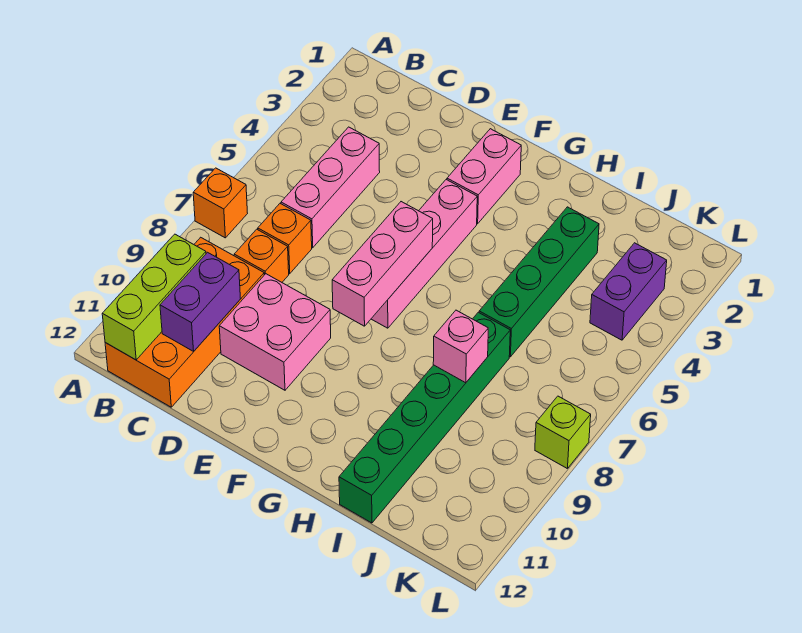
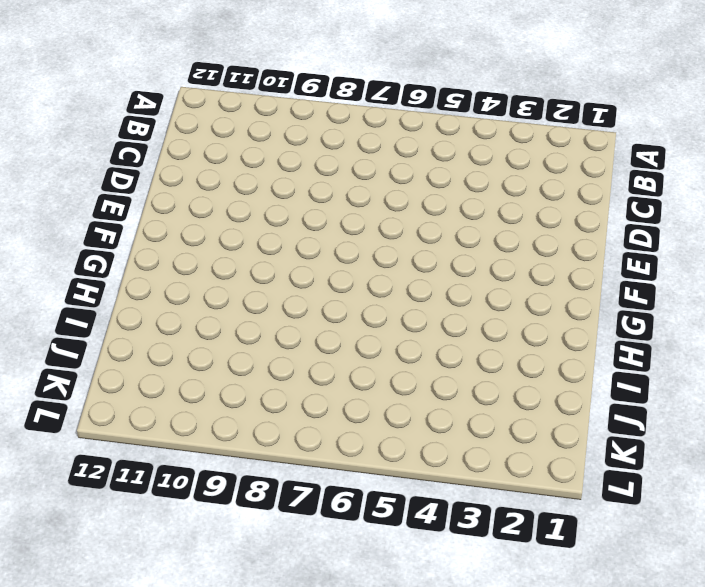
none -> orange brick A7 level 1
none -> orange brick B9:C12 level 1
none -> pink brick C4:C6 level 1

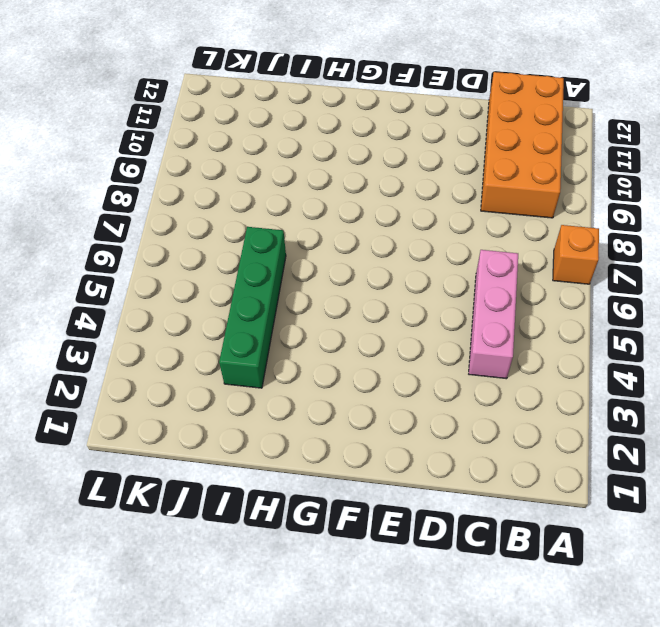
none -> orange brick C7 level 1
none -> orange brick C8 level 1
none -> pink brick D9:E10 level 1

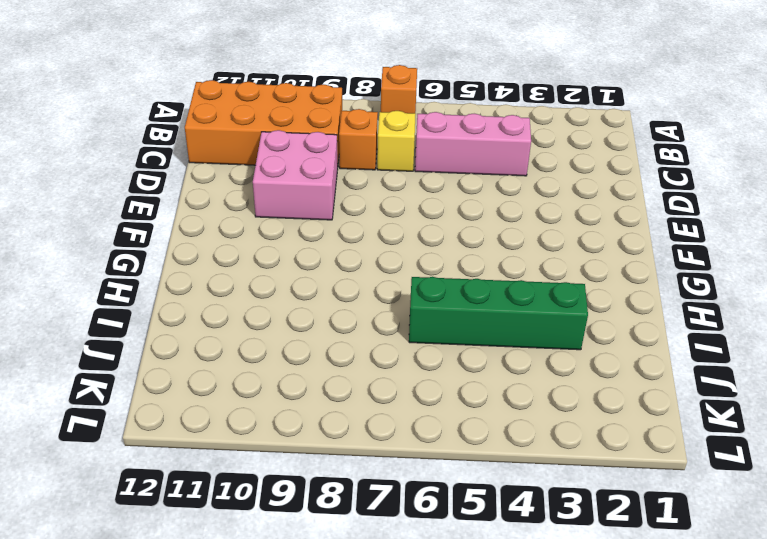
yellow brick C7 level 1 -> orange brick C7 level 1
none -> pink brick F2:F3 level 1
none -> pink brick F4:F7 level 1
none -> green brick I7:I12 level 1

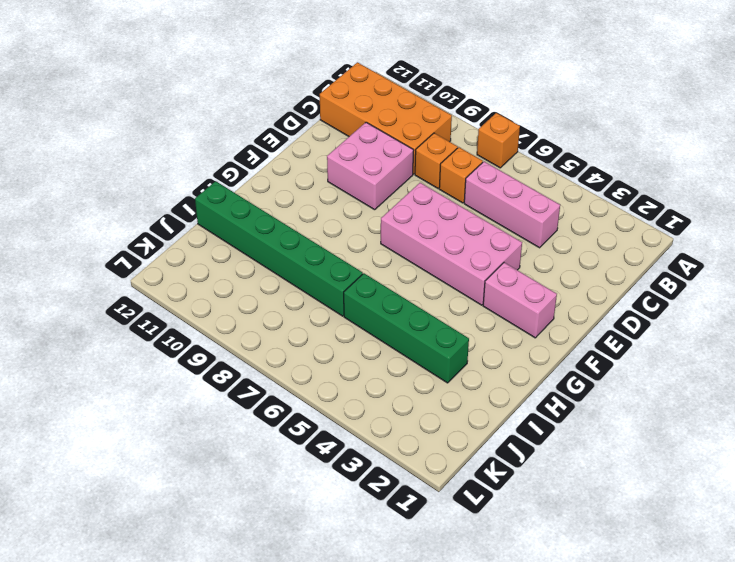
pink brick E4:F7 level 1 -> pink brick F4:F7 level 1
none -> purple brick K3:K4 level 1
none -> lime brick L8 level 1
none -> lime brick B10:B12 level 2

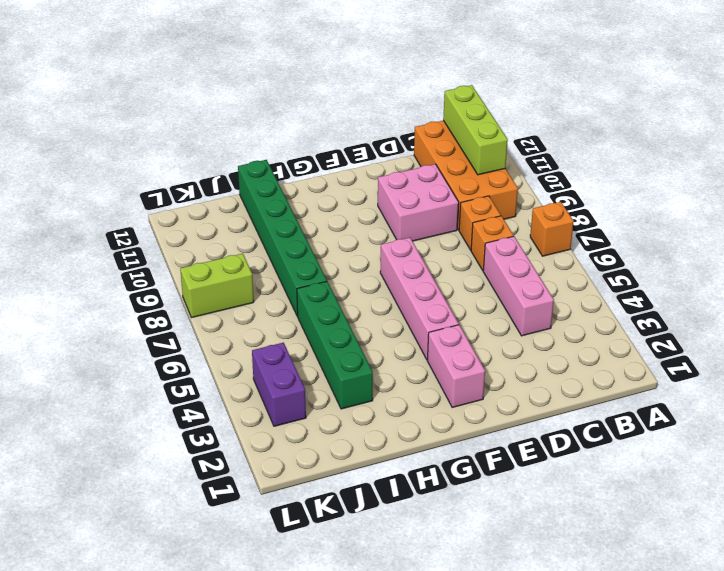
lime brick K8:L8 level 1 -> lime brick L8 level 1
none -> purple brick C10:C11 level 2
none -> pink brick F6:F8 level 2
none -> pink brick I8 level 2

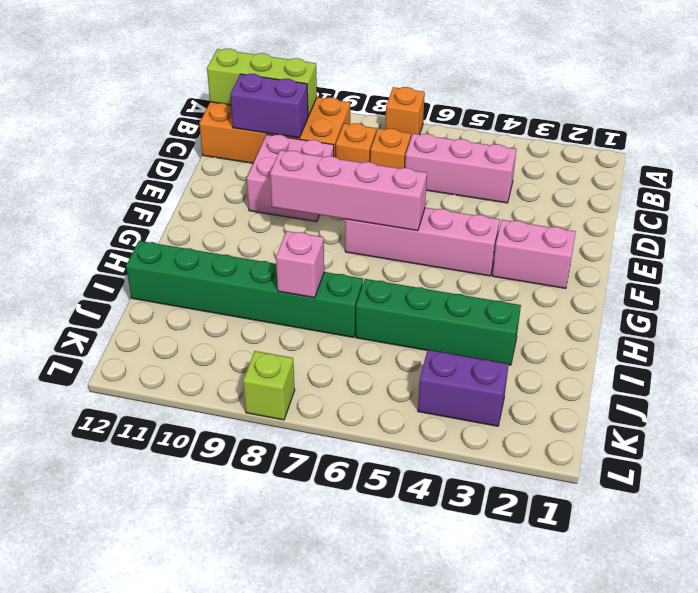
pink brick F6:F9 level 2 -> pink brick F6:F8 level 2

